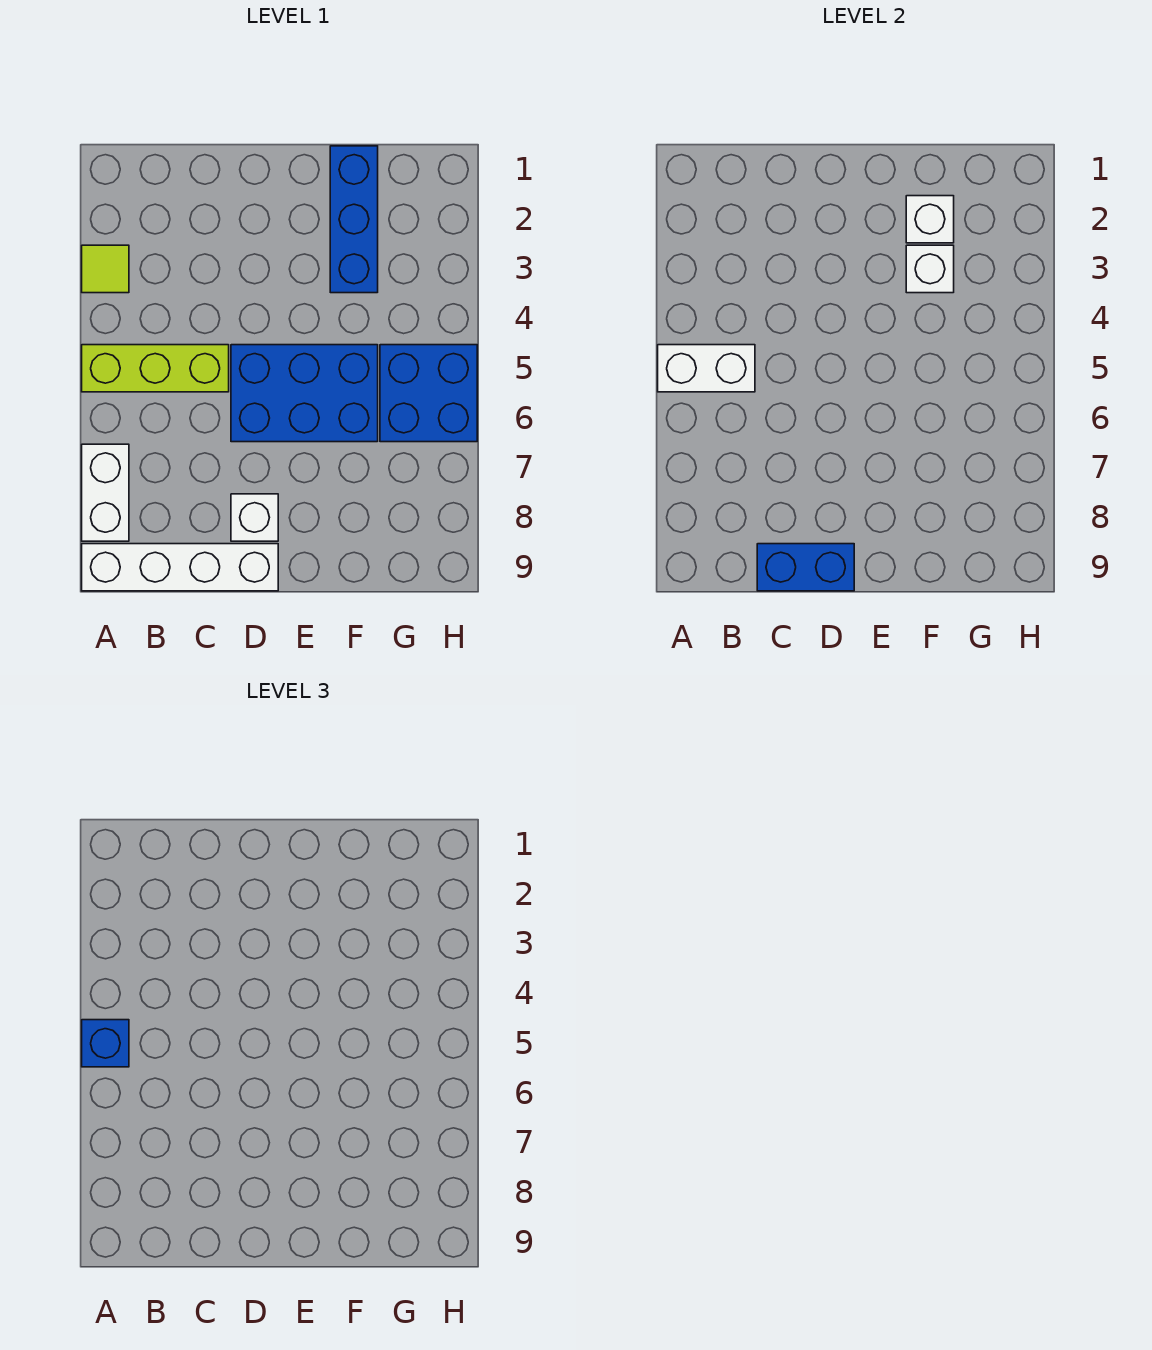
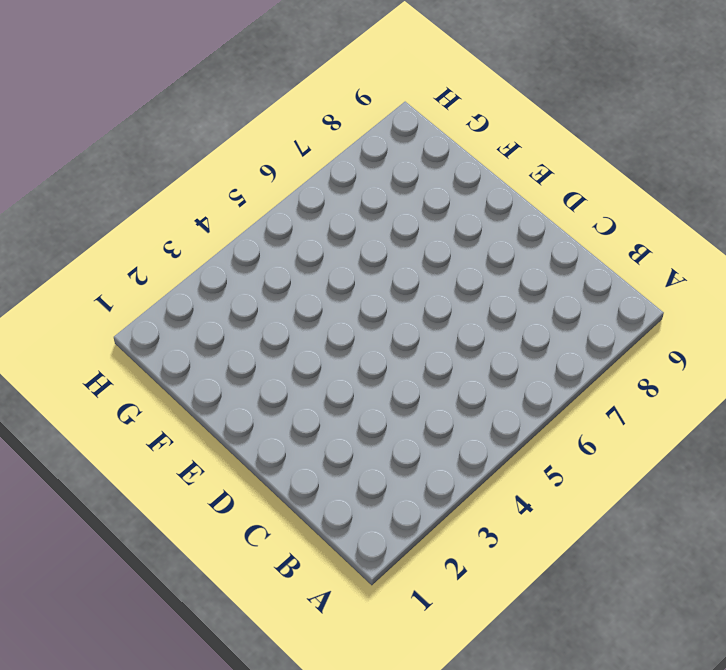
none -> lime tile A3 level 1
none -> lime brick A5:C5 level 1
none -> white brick A7:A8 level 1

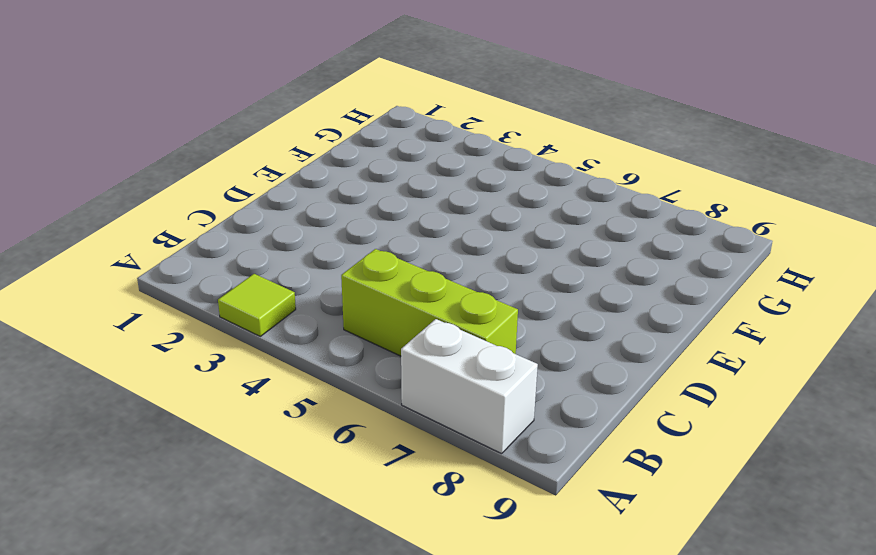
lime brick B5:B7 level 1 -> lime brick A5:C5 level 1
none -> white brick A9:D9 level 1
none -> blue brick D5:F6 level 1
none -> white brick D8 level 1

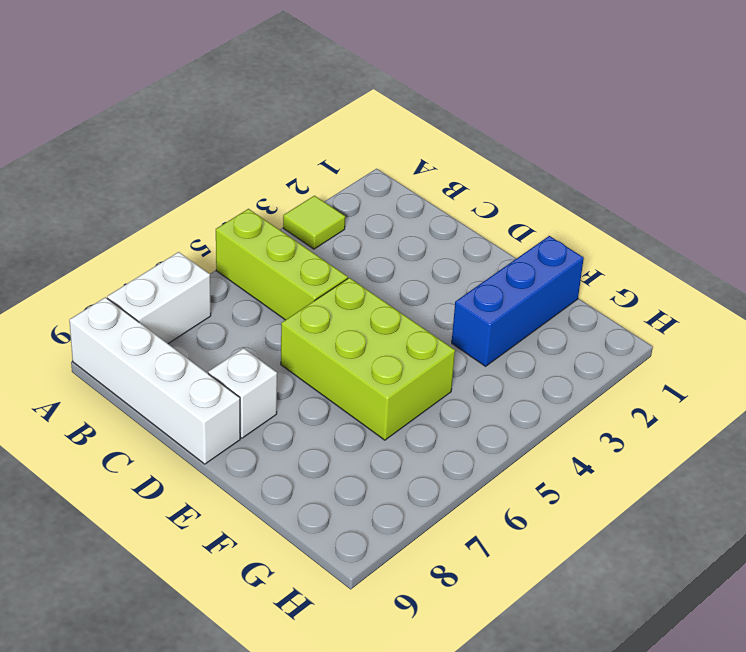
lime brick D5:F6 level 1 -> blue brick D5:F6 level 1
none -> blue brick G5:H6 level 1
none -> white brick A5:B5 level 2
none -> blue brick C9:D9 level 2

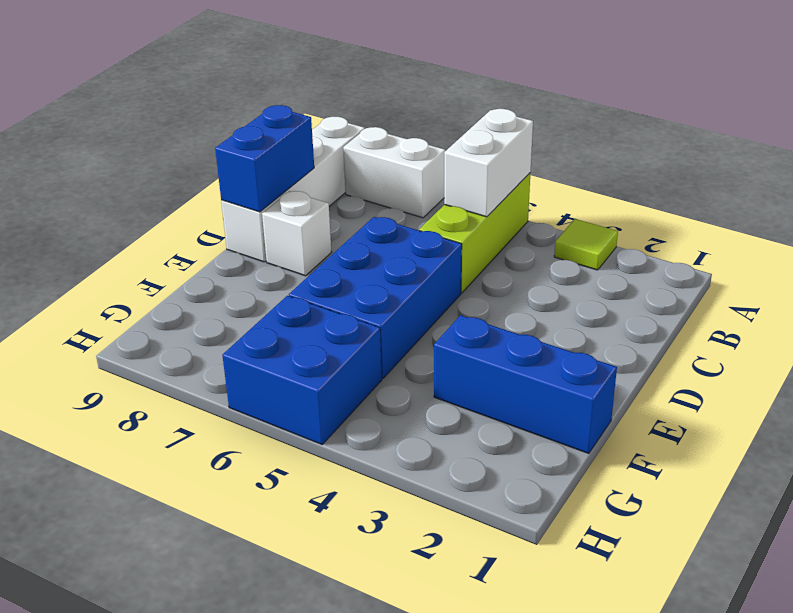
none -> white brick F2 level 2
none -> white brick F3 level 2
none -> blue brick A5 level 3

